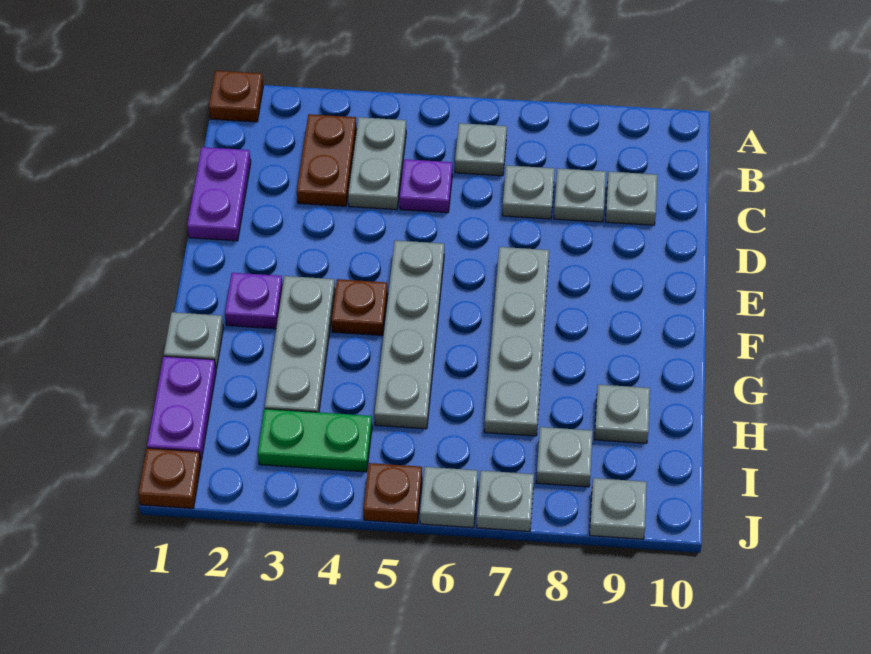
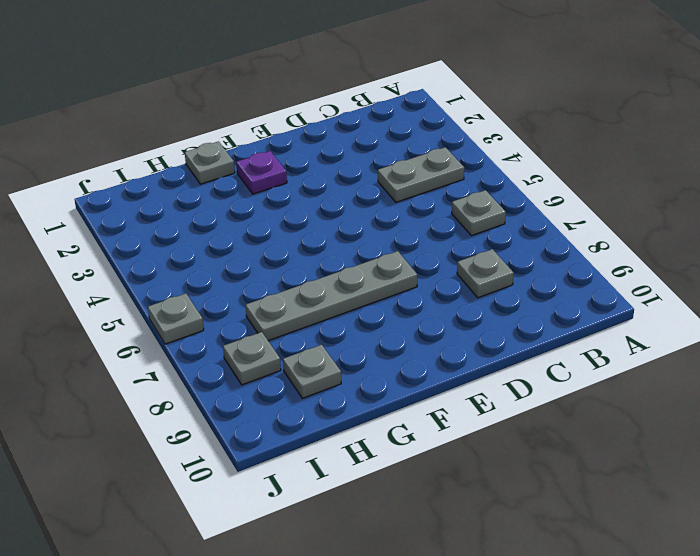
none -> brown plate A1 level 1
none -> brown plate B3:C3 level 1
none -> purple plate C1:D1 level 1

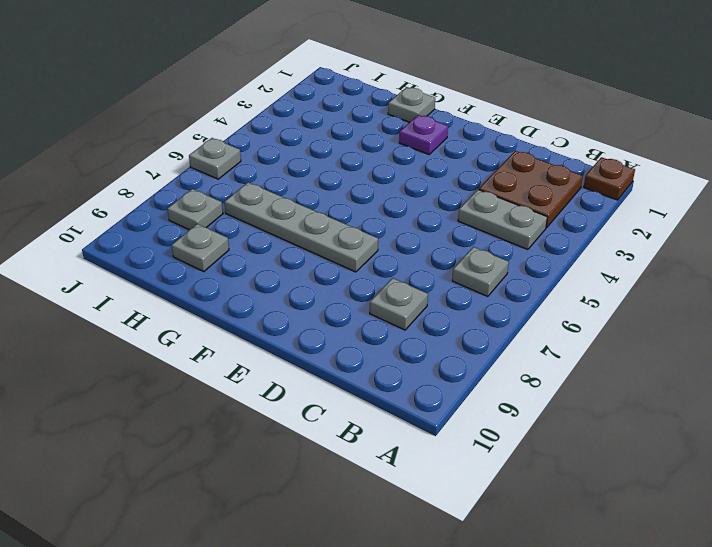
brown plate B2:C3 level 1 -> brown plate B3:C3 level 1
none -> purple plate C1:D1 level 1
none -> purple plate C5 level 1
none -> grey plate C7 level 1

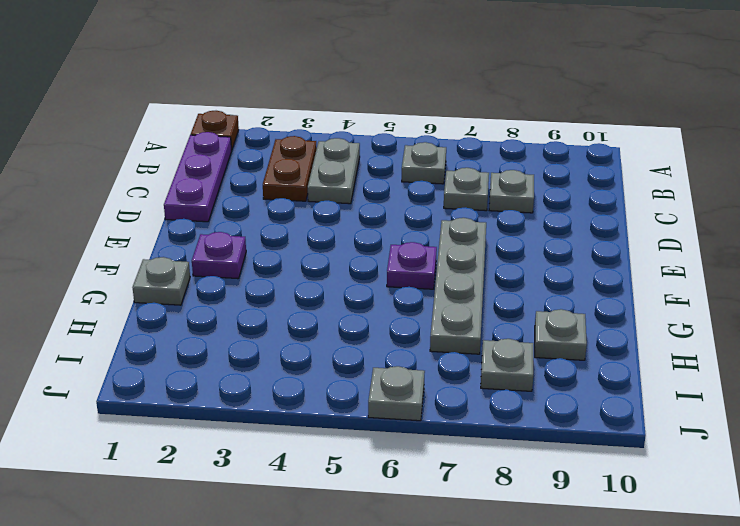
purple plate B1:D1 level 1 -> purple plate C1:D1 level 1
purple plate F6 level 1 -> purple plate C5 level 1
none -> grey plate C9 level 1
none -> grey plate E5:H5 level 1
none -> grey plate F3:H3 level 1

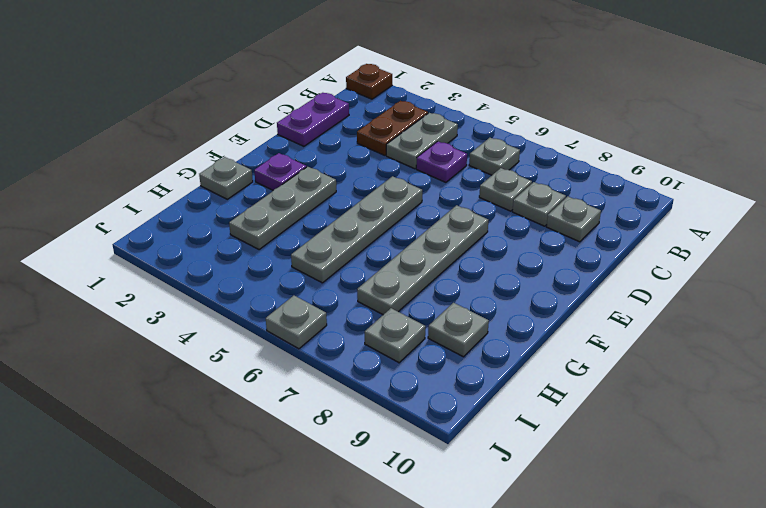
none -> brown plate F4 level 1
none -> purple plate H1:I1 level 1
none -> green plate I3:I4 level 1

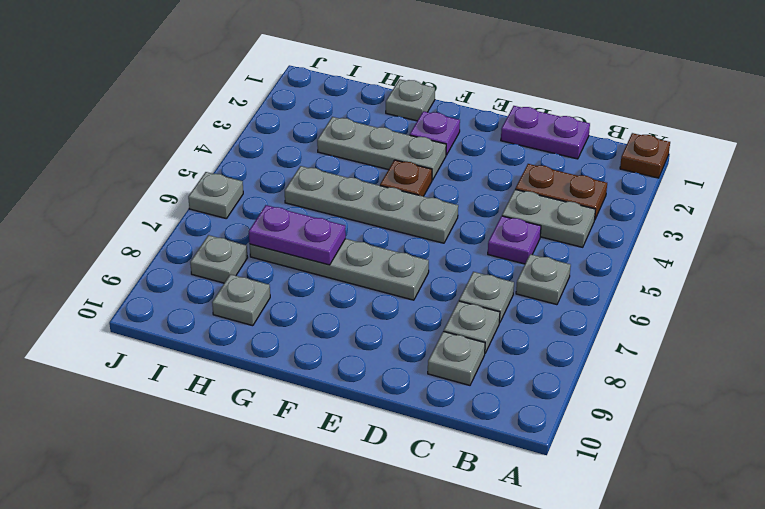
purple plate G7:H7 level 2 -> purple plate H1:I1 level 1
none -> green plate I3:I4 level 1
none -> brown plate J1 level 1
none -> brown plate J5 level 1

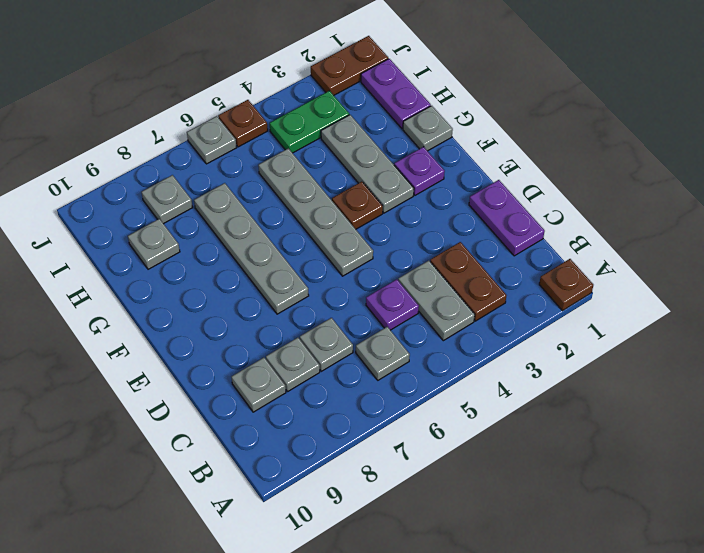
brown plate J1:J2 level 1 -> brown plate J1 level 1
none -> grey plate J7 level 1
none -> grey plate J9 level 1

